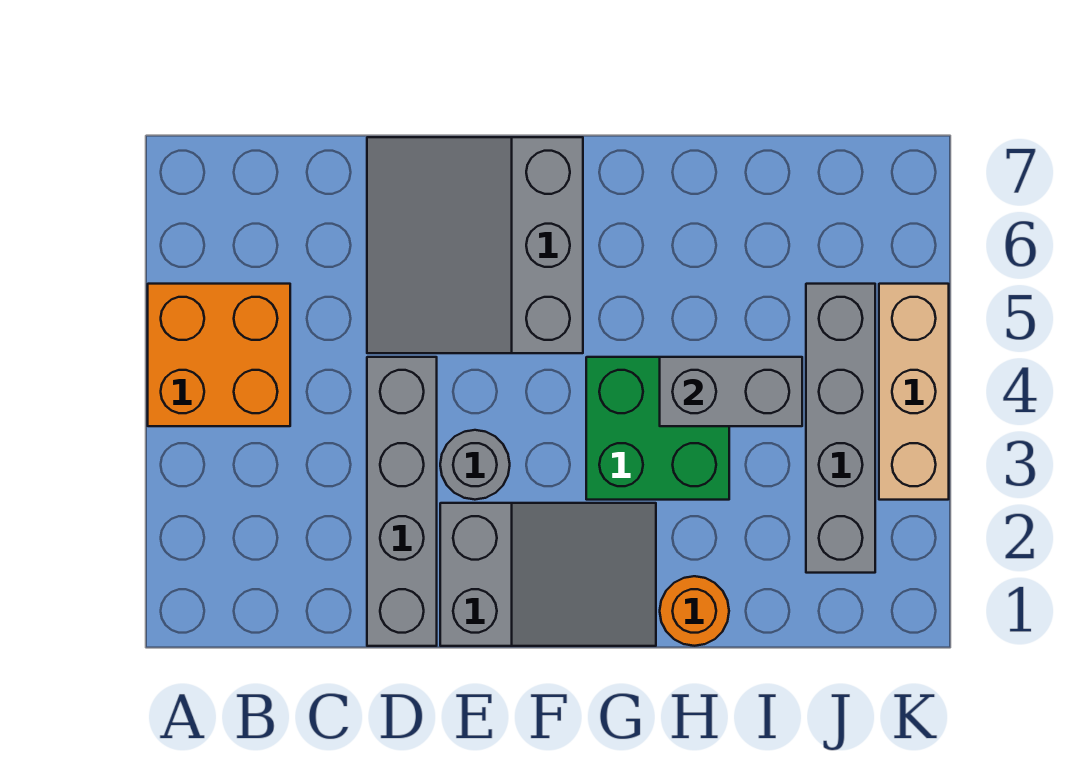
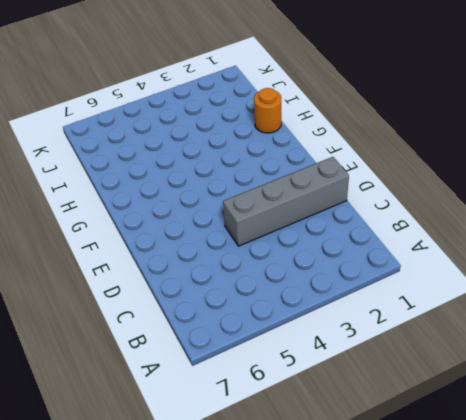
none -> orange brick A4:B5 level 1
none -> grey slope D5:F7 level 1 top F

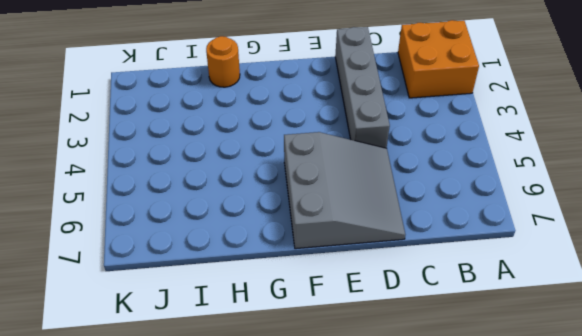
orange brick A1:B2 level 1 -> orange brick A4:B5 level 1
none -> grey slope E1:G2 level 1 top E
none -> grey round brick E3 level 1

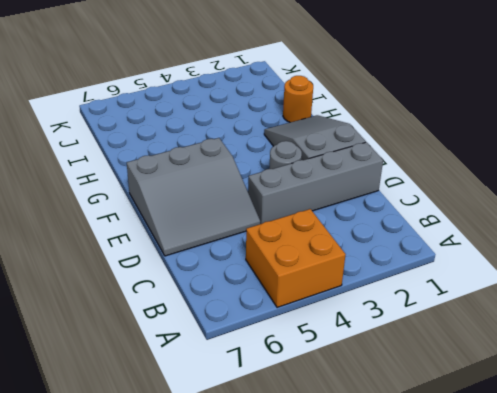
none -> green brick G3:H4 level 1
none -> grey brick J2:J5 level 1

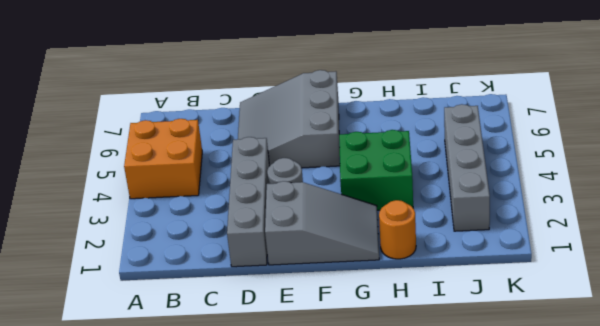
none -> tan brick K3:K5 level 1
none -> grey brick H4:I4 level 2

